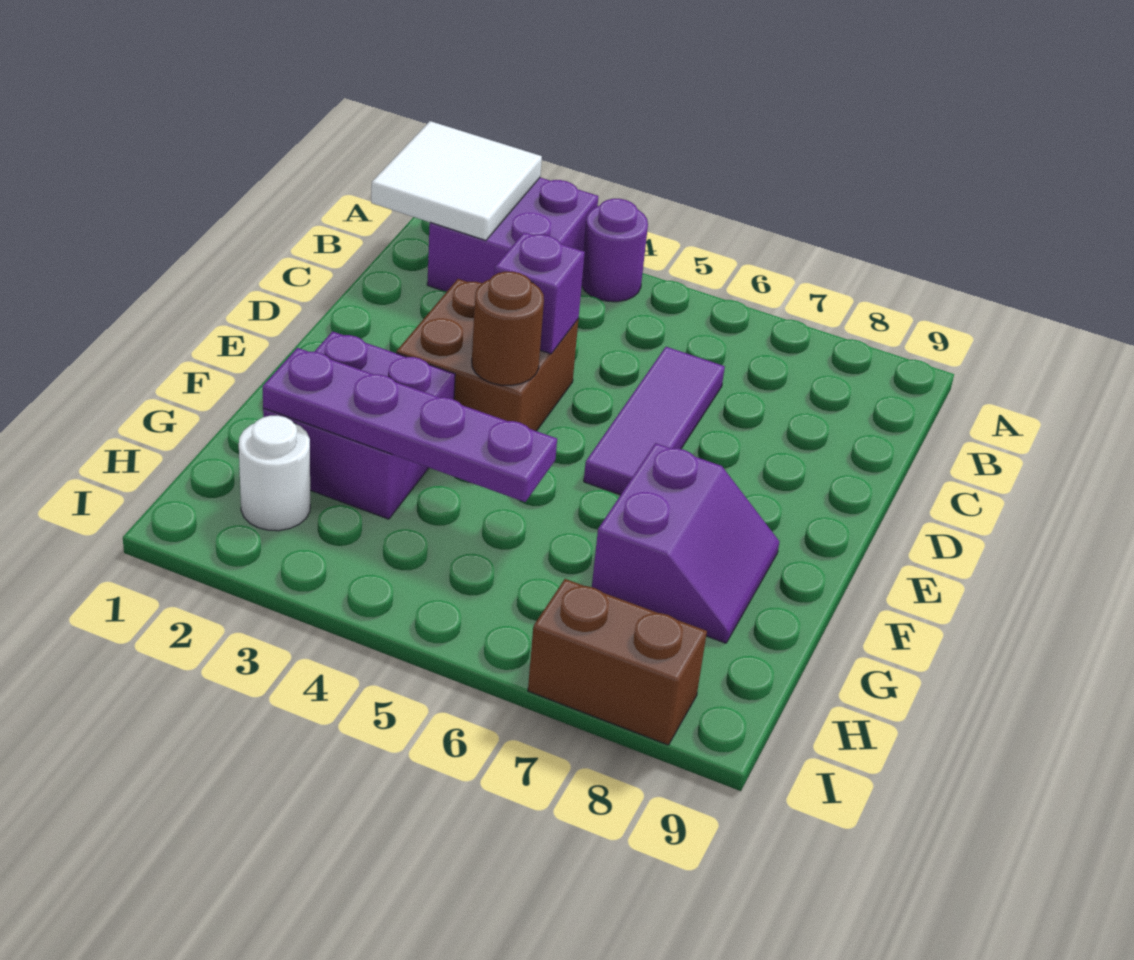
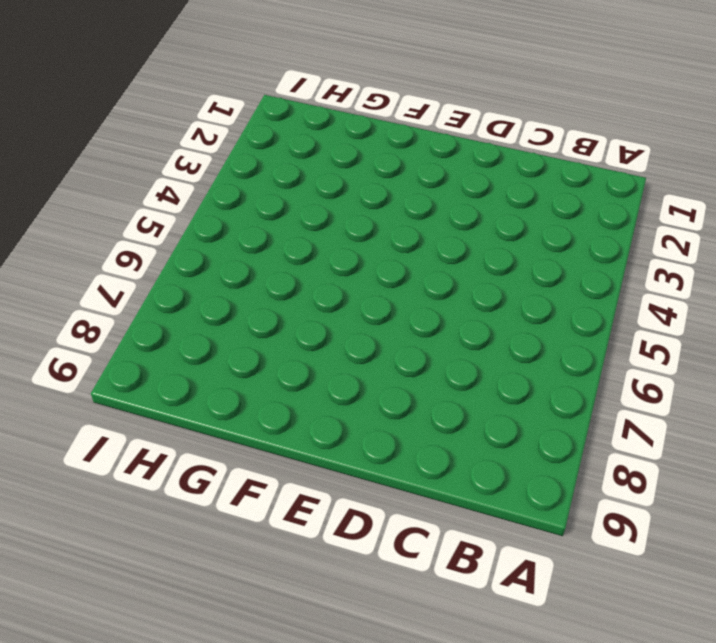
none -> purple brick A2:B3 level 1
none -> purple round brick A4 level 1
none -> purple tile C6:E6 level 1

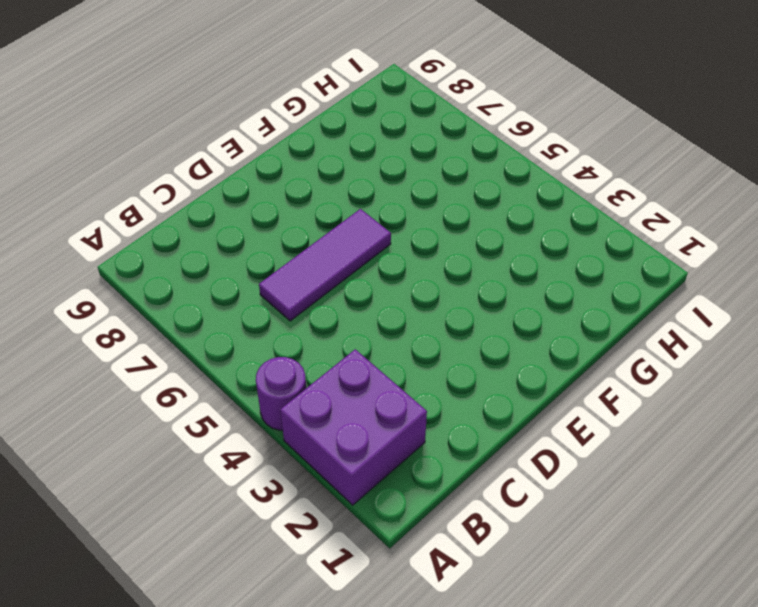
none -> brown brick D3:E4 level 1
none -> purple brick F2:G3 level 1
none -> purple slope F7:G8 level 1 top 7

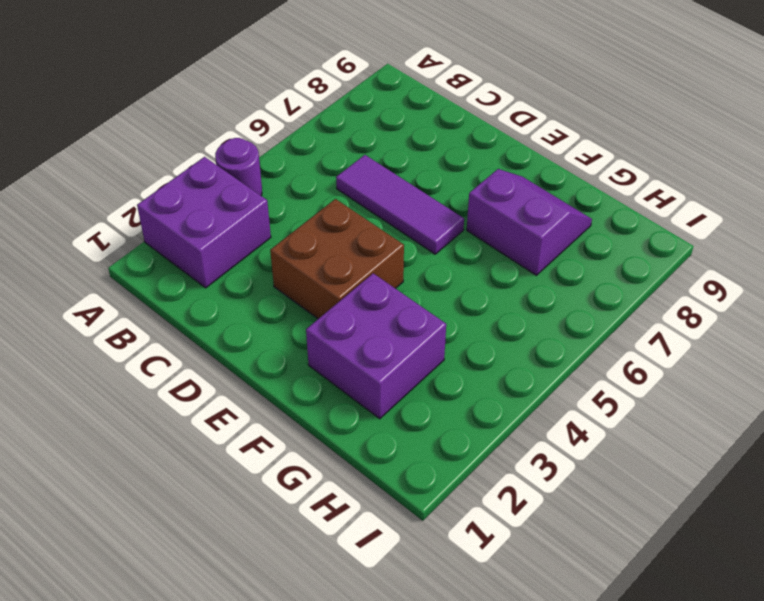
none -> white round brick H2 level 1
none -> brown brick I7:I8 level 1
none -> white tile A1:B2 level 2

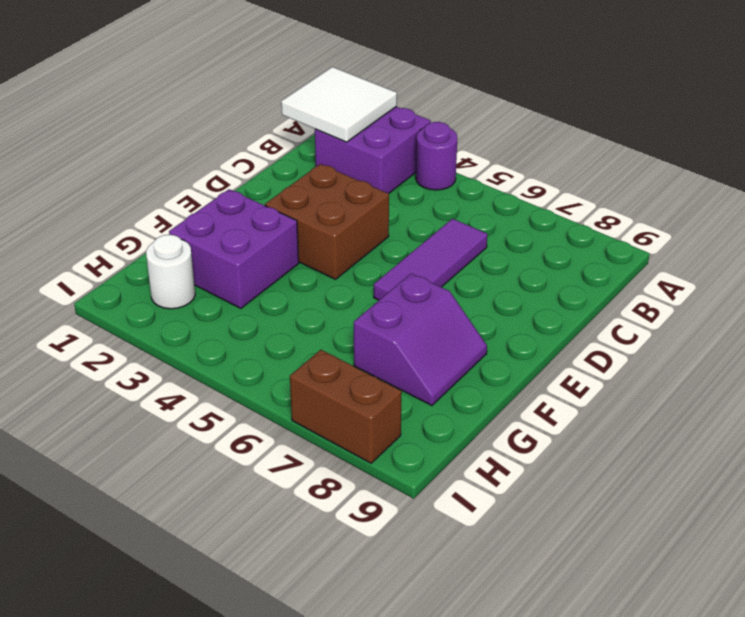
none -> purple brick D4 level 2
none -> brown round brick E4 level 2
none -> purple plate G2:G5 level 2

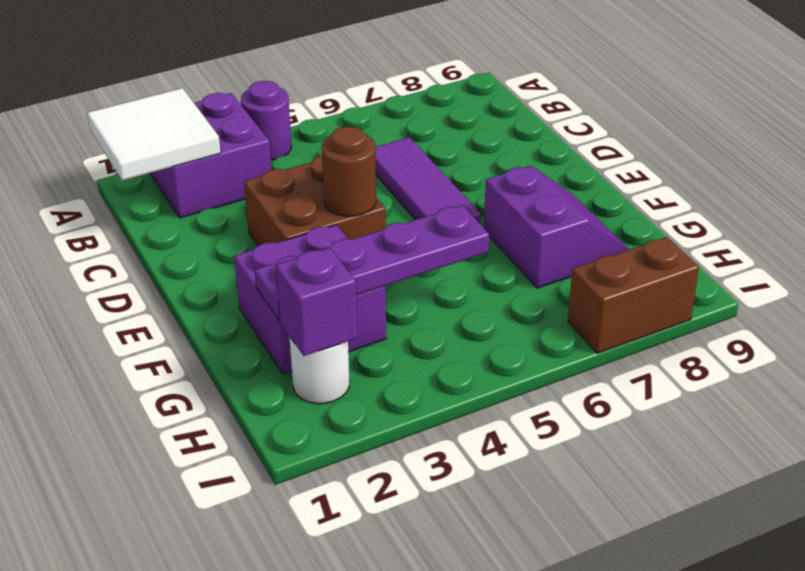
purple brick H2 level 2 -> purple brick D4 level 2

